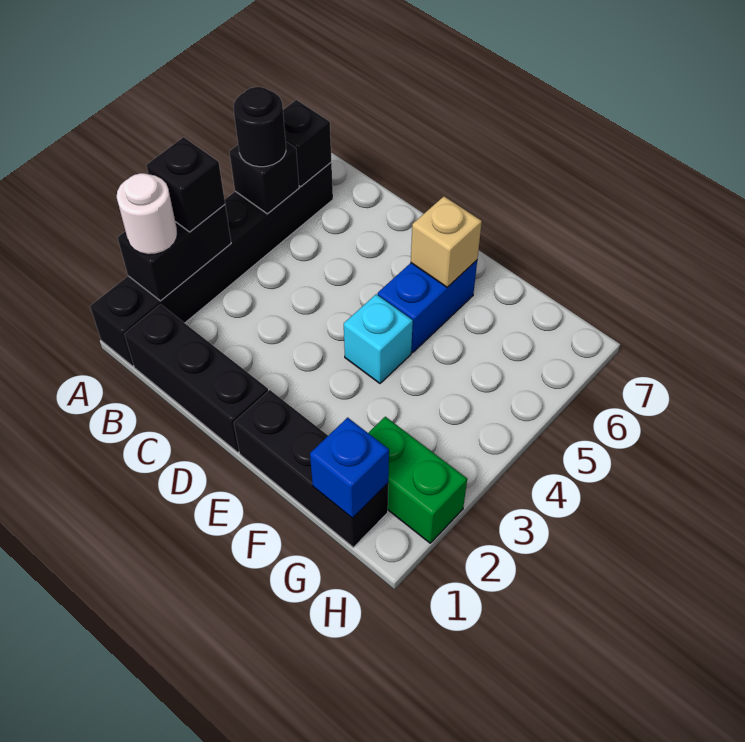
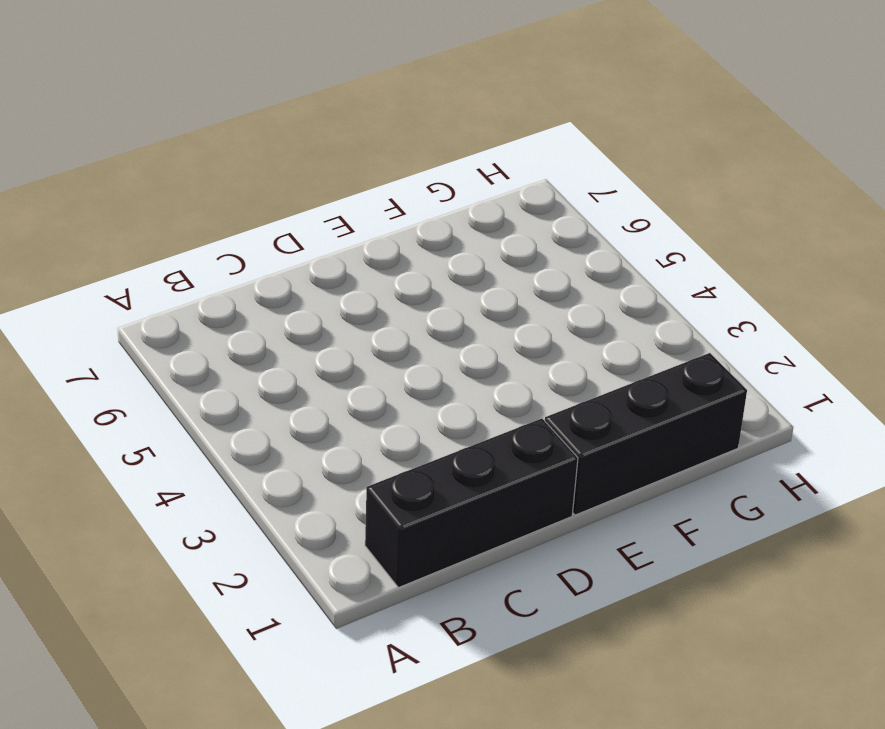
none -> black brick A1:A6 level 1
none -> cyan brick E4 level 1
none -> blue brick E5:E6 level 1

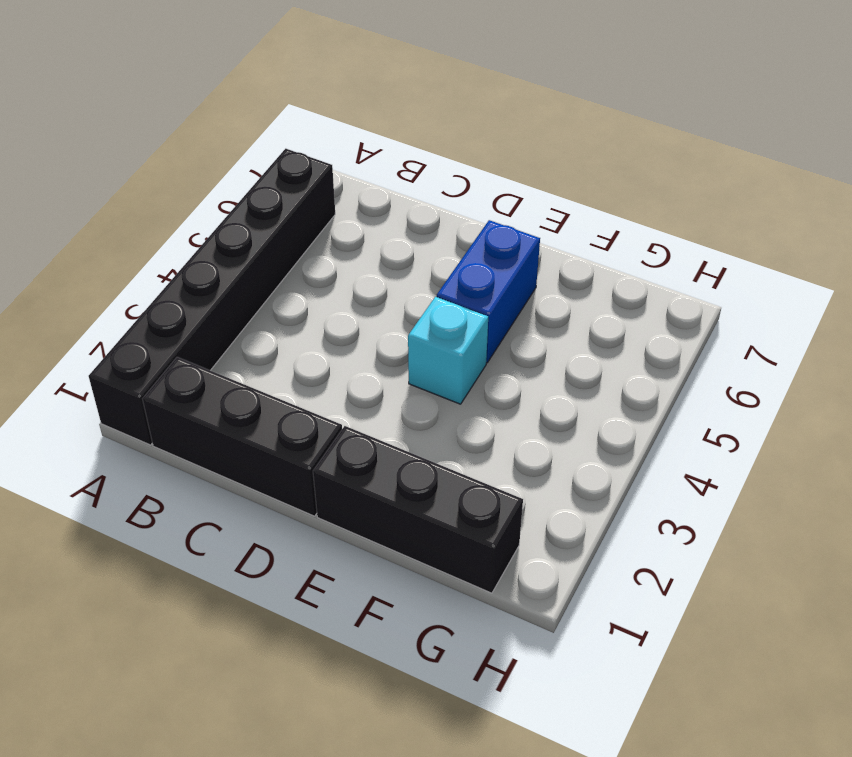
none -> green brick G2:H2 level 1
none -> black brick A2:A3 level 2
none -> black brick A5 level 2

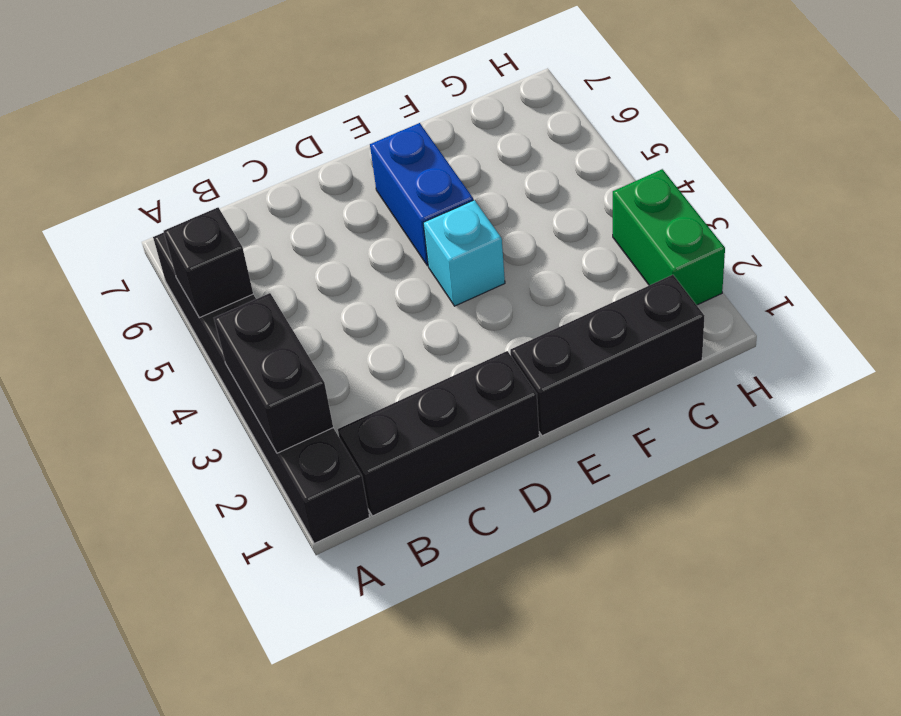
green brick H2:H3 level 1 -> green brick G2:H2 level 1
none -> black brick A6 level 2
none -> tan brick E6 level 2
none -> blue brick G1 level 2

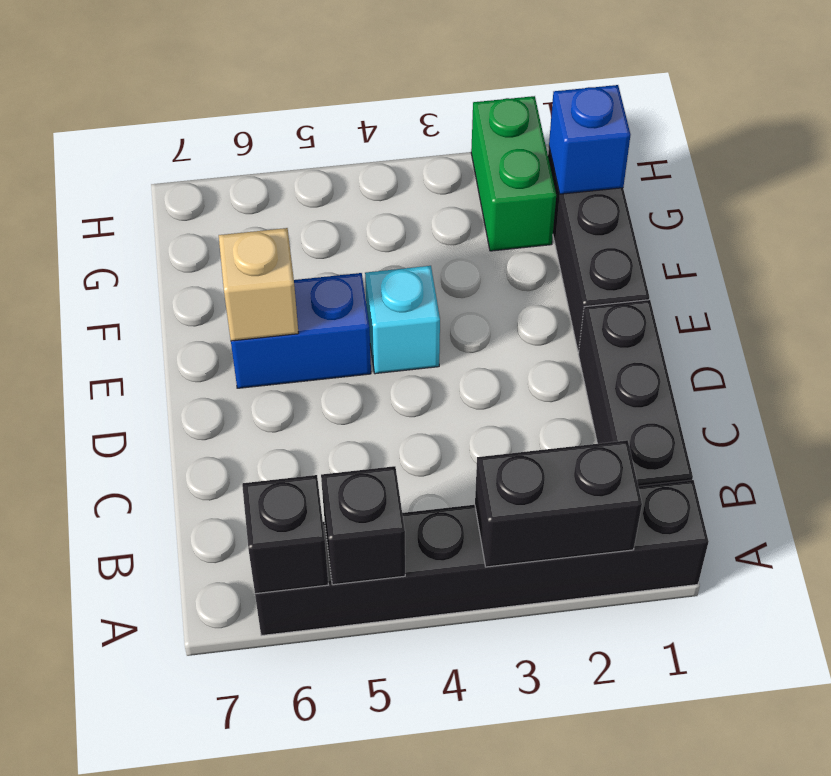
none -> white round brick A2 level 3
none -> black brick A3 level 3
none -> black round brick A5 level 3

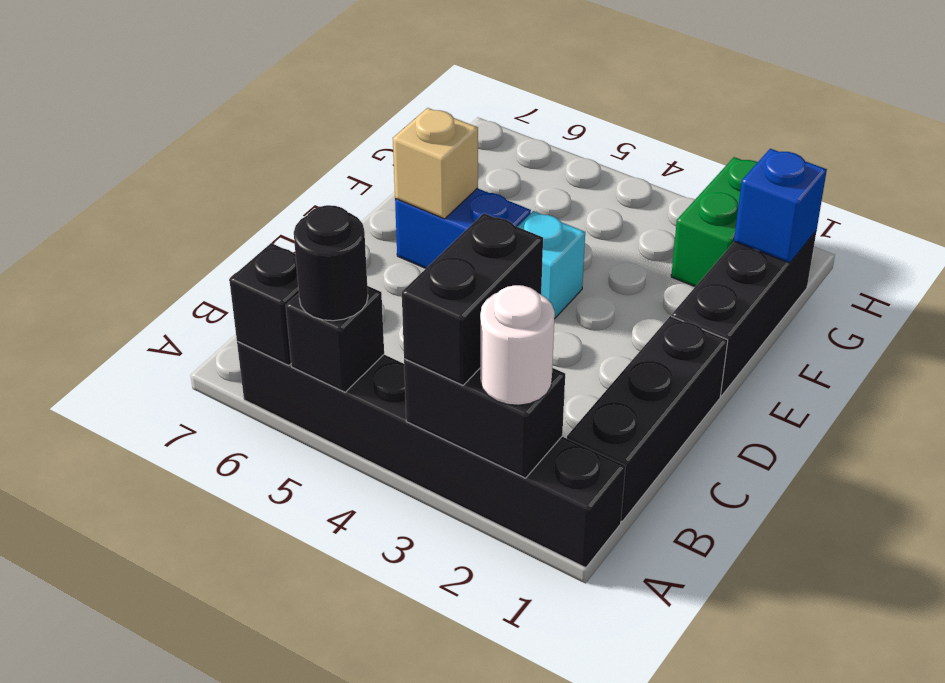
black brick A3:B3 level 3 -> black brick A3 level 3

